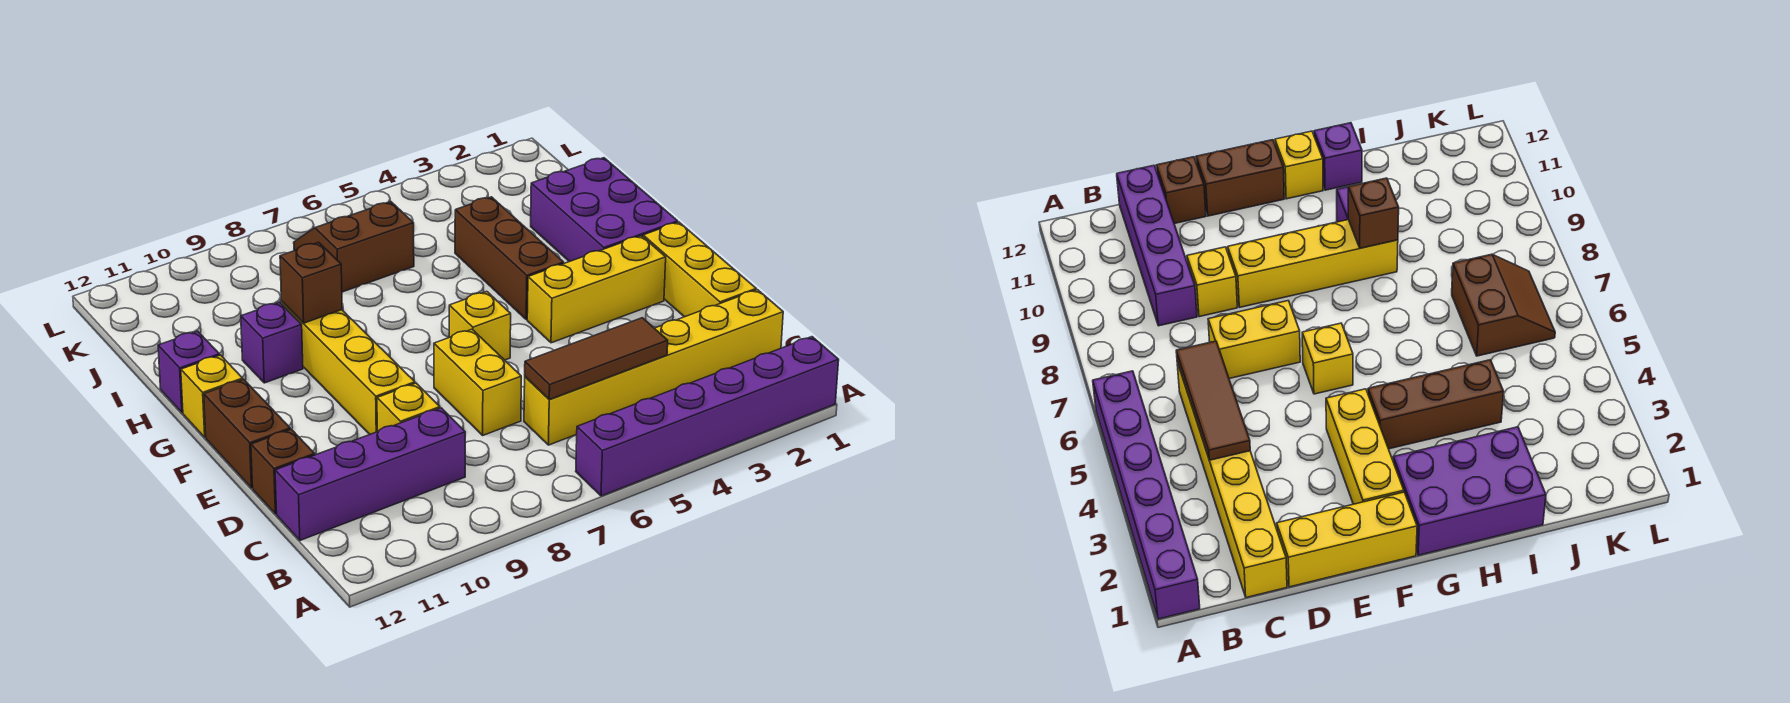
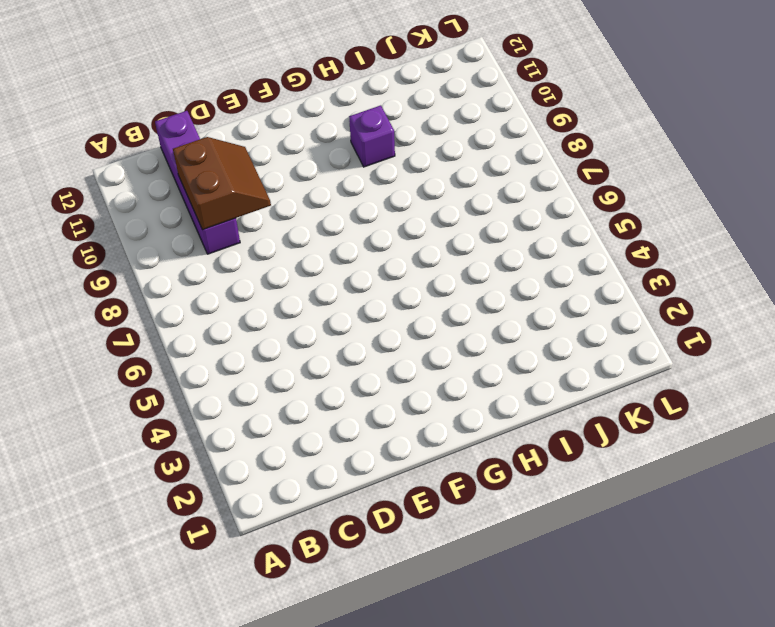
brown slope C9:D10 level 2 top C -> brown slope J6:K7 level 1 top J
none -> purple brick A1:A6 level 1
none -> yellow brick C1:C6 level 1
none -> yellow brick D1:F1 level 1

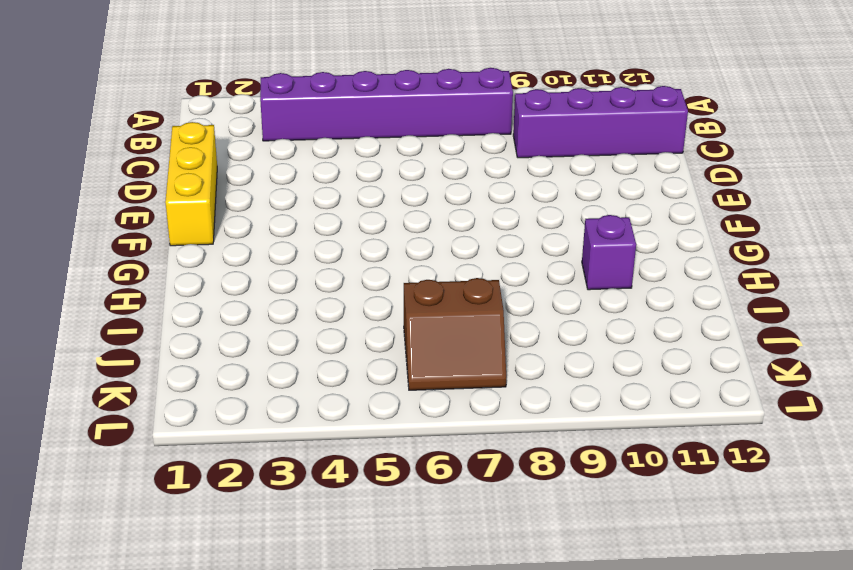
purple brick B3:B8 level 1 -> purple brick A1:A6 level 1
none -> yellow brick C1:C6 level 1
none -> yellow brick D7:E7 level 1
none -> yellow brick D9 level 1

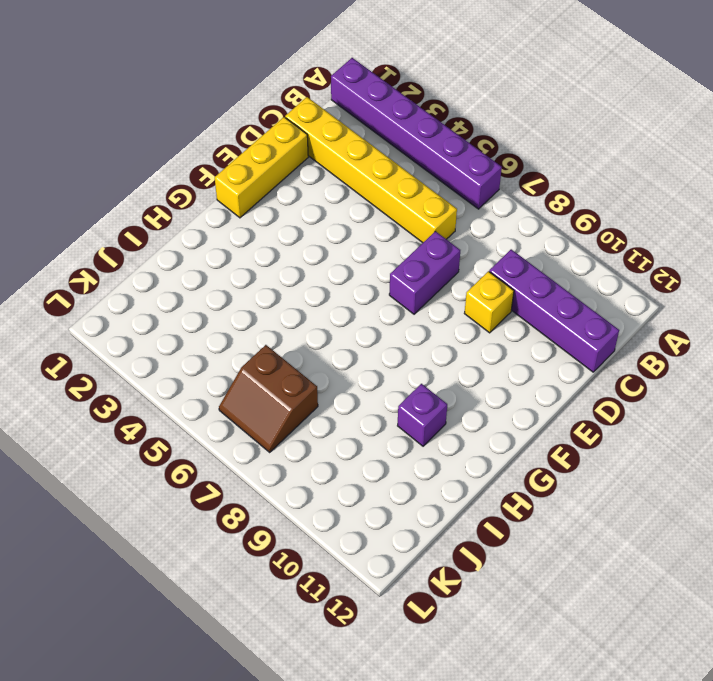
purple brick D7:E7 level 1 -> yellow brick D7:E7 level 1
none -> brown brick D12 level 1
none -> yellow brick E9:H9 level 1
none -> brown brick E12:F12 level 1

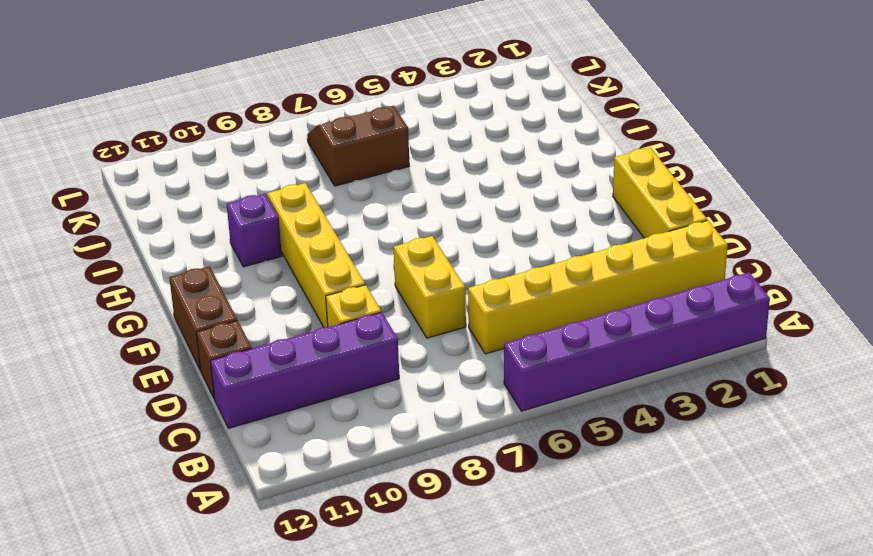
none -> yellow brick F2:F4 level 1
none -> yellow brick F6 level 1
none -> purple brick G1:I2 level 1

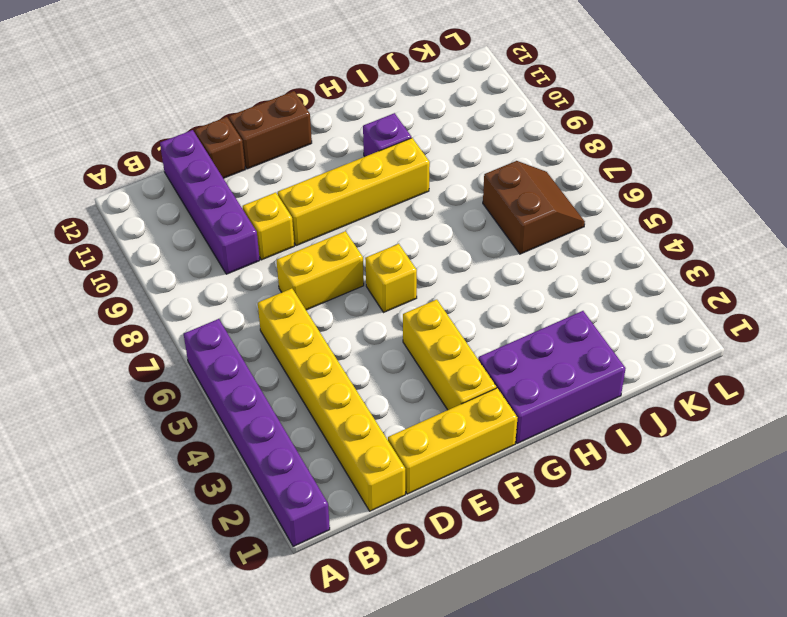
none -> brown brick G4:I4 level 1
none -> yellow brick G12 level 1
none -> purple brick H12 level 1

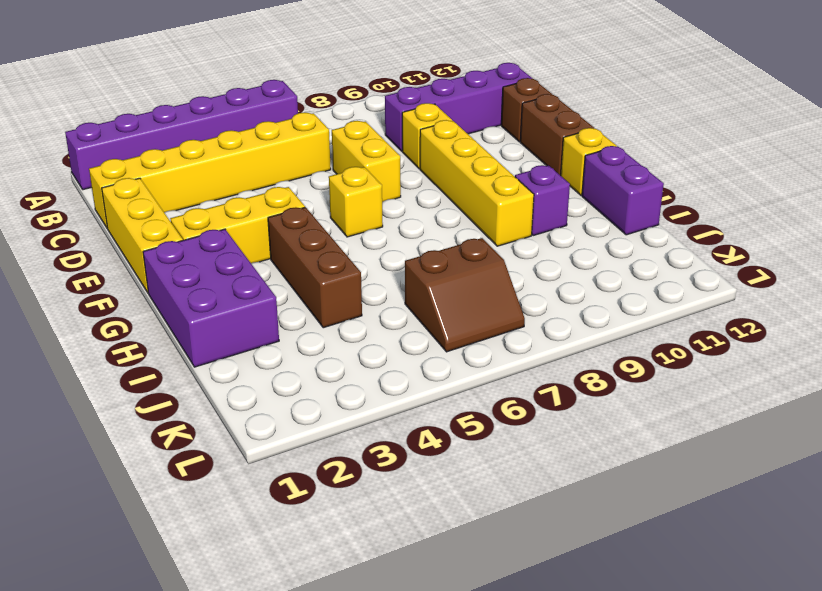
purple brick H12:I12 level 1 -> purple brick H12 level 1
none -> brown tile C4:C6 level 2
none -> brown brick H9 level 2

